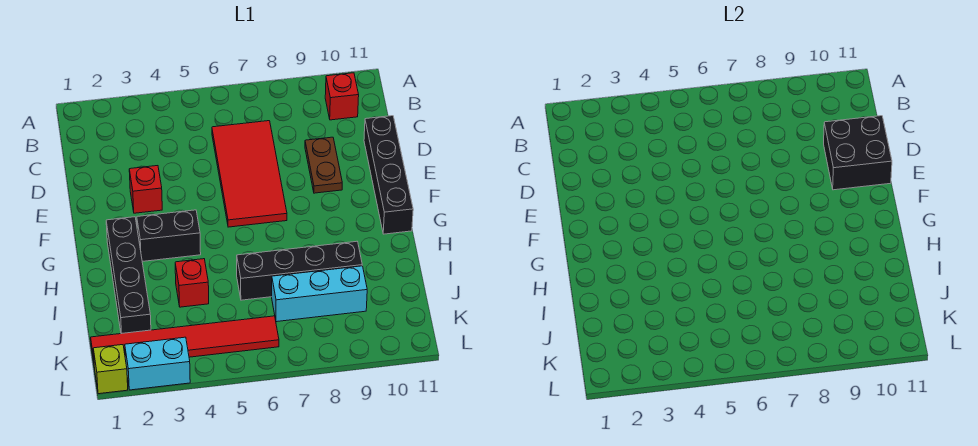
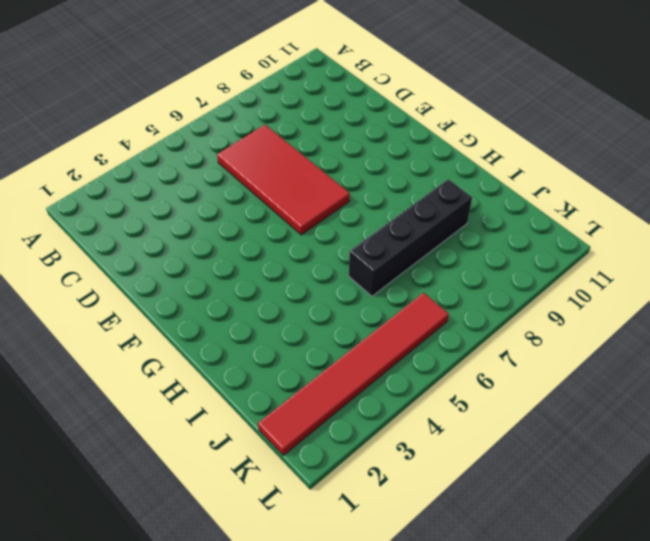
none -> red brick B10 level 1
none -> brown plate D9:E9 level 1
none -> black brick D11:G11 level 1

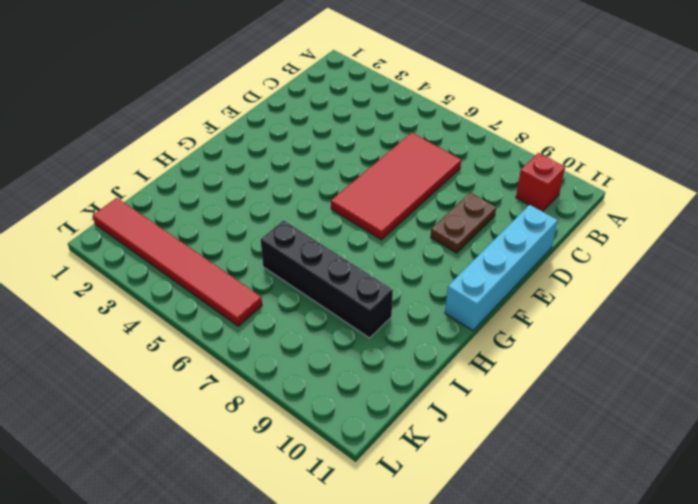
cyan brick D11:G11 level 1 -> black brick D11:G11 level 1
none -> red brick E3 level 1
none -> black brick G2:J2 level 1
none -> black brick G3:G4 level 1

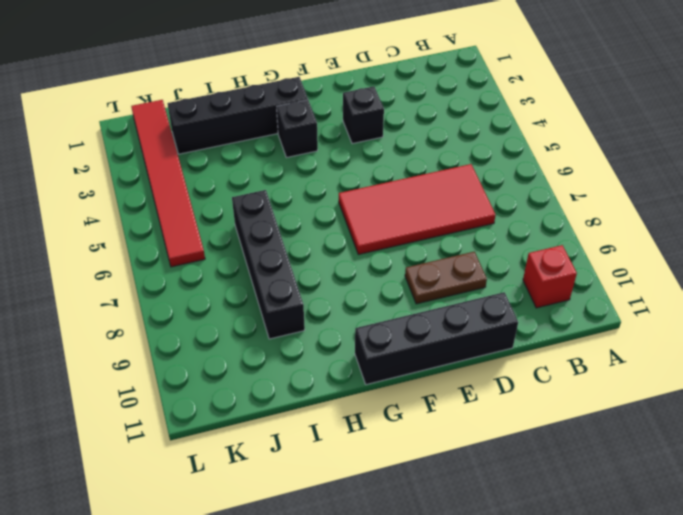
black brick E3 level 1 -> red brick E3 level 1
black brick G3 level 1 -> black brick G3:G4 level 1
none -> red brick I4 level 1
none -> cyan brick J7:J9 level 1
none -> lime brick L1 level 1

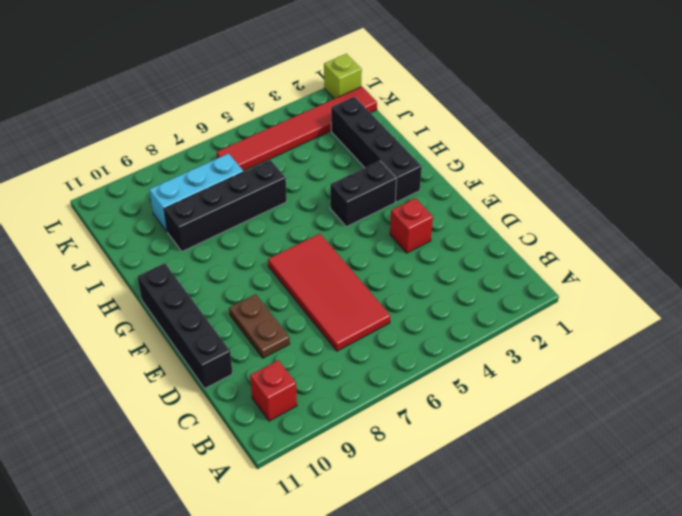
none -> red brick I4 level 1
none -> cyan brick L2:L3 level 1
none -> black brick D10:E11 level 2

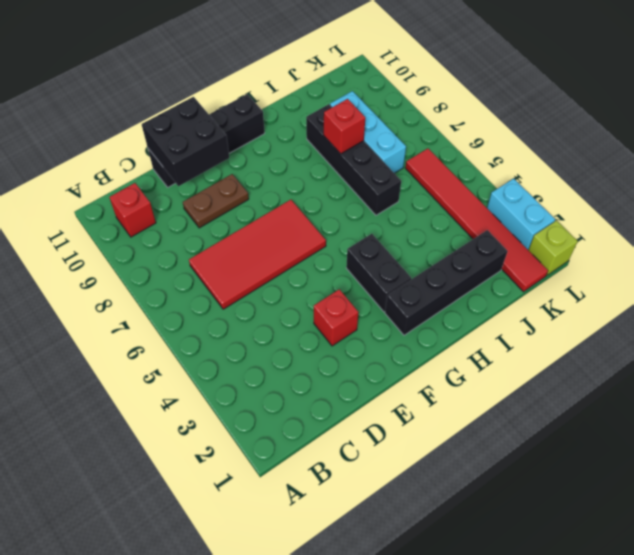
red brick I8 level 2 -> red brick I4 level 1

